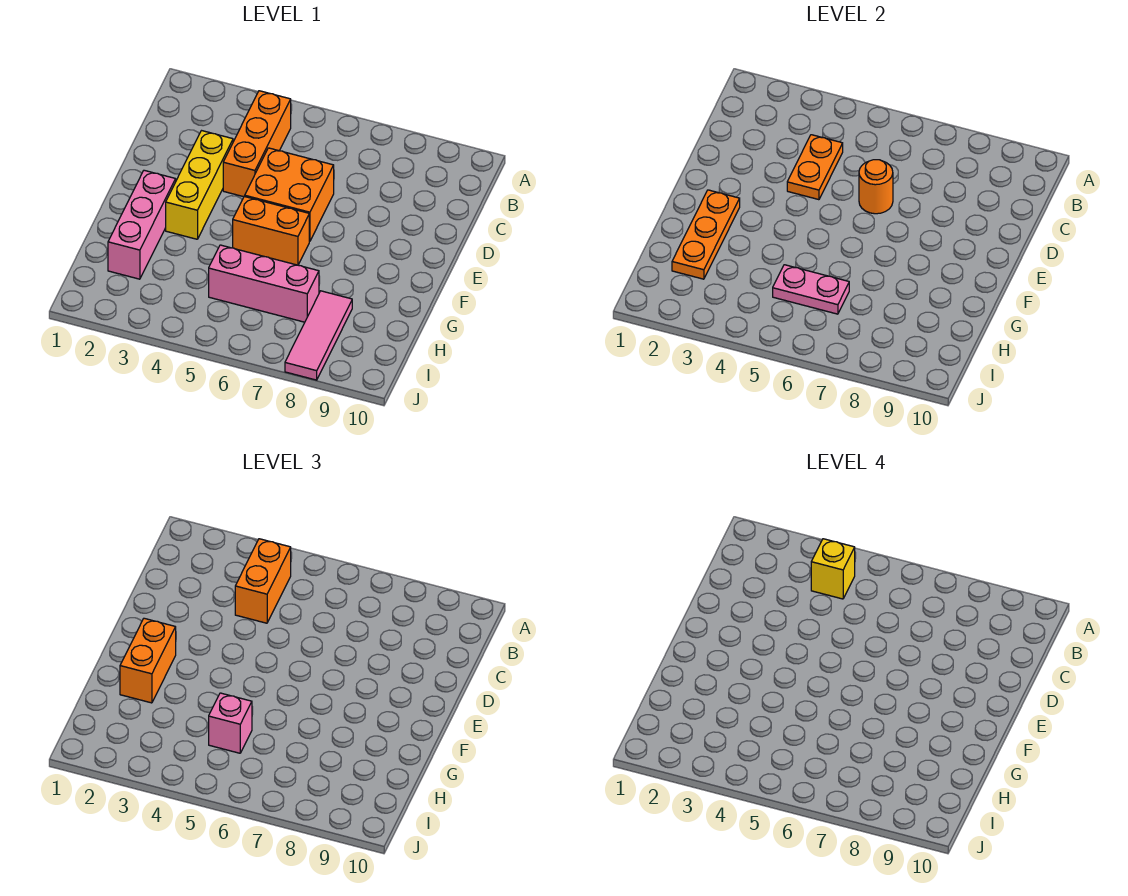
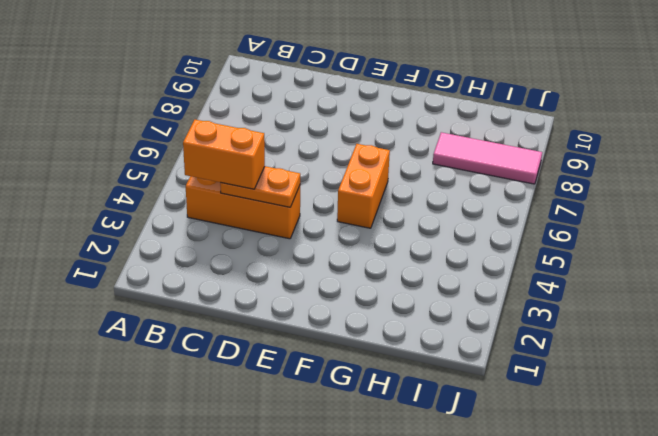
none -> yellow brick D3:F3 level 1
none -> orange brick D5:E6 level 1
none -> pink brick F2:H2 level 1

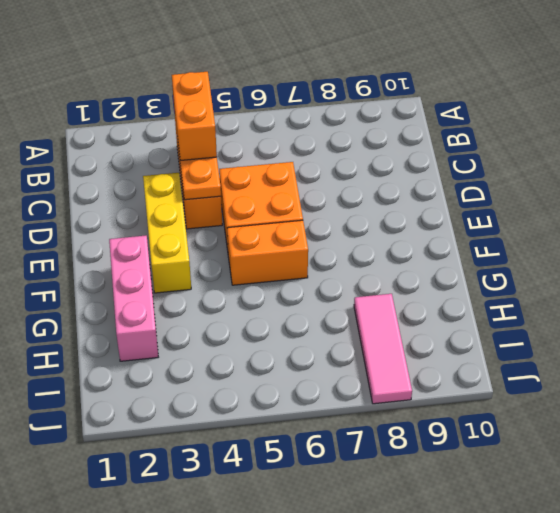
none -> pink brick H5:H7 level 1
none -> orange round brick D6 level 2
none -> orange plate F2:H2 level 2

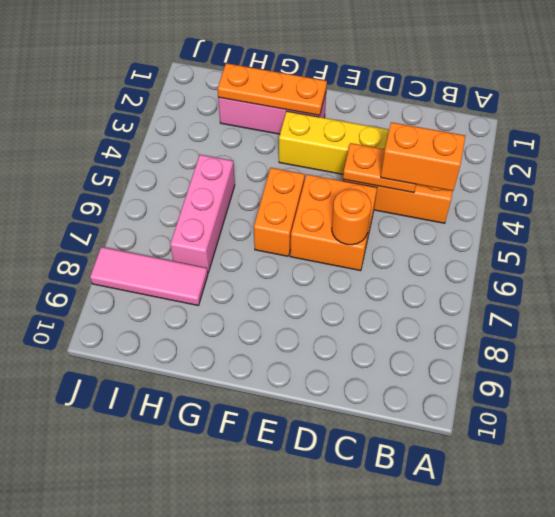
none -> pink plate H5:H6 level 2
none -> orange brick F2:G2 level 3
none -> pink brick H5 level 3

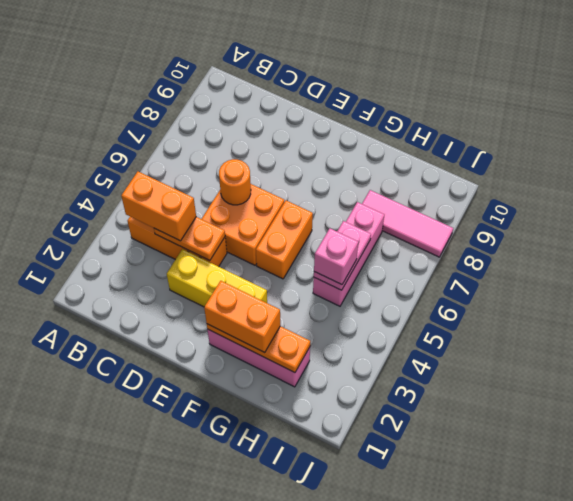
none -> yellow brick B4 level 4

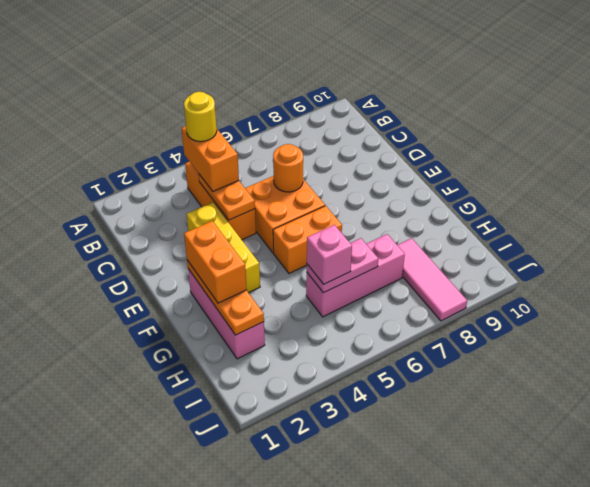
yellow round brick B4 level 4 -> yellow brick B4 level 4

